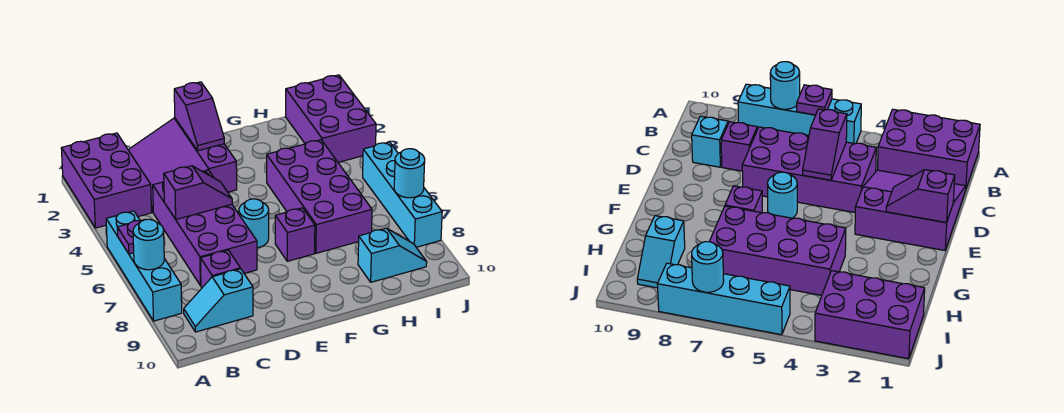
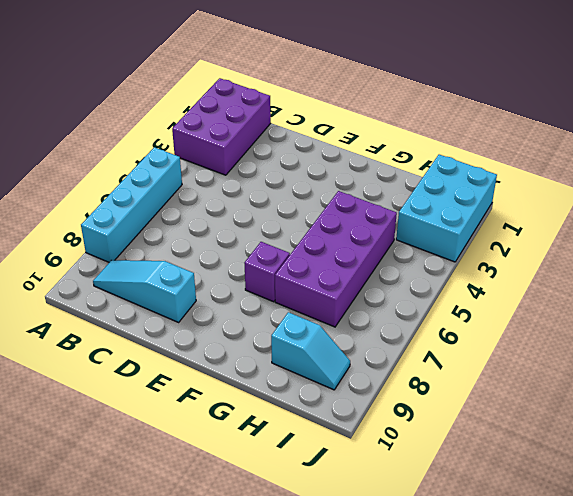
cyan slope B9:D9 level 1 top D -> cyan slope B9:C9 level 1 top C
cyan brick I1:J3 level 1 -> purple brick I1:J3 level 1
none -> purple slope C1:E3 level 1 top E
none -> purple brick C4:D7 level 1
none -> purple brick C8 level 1

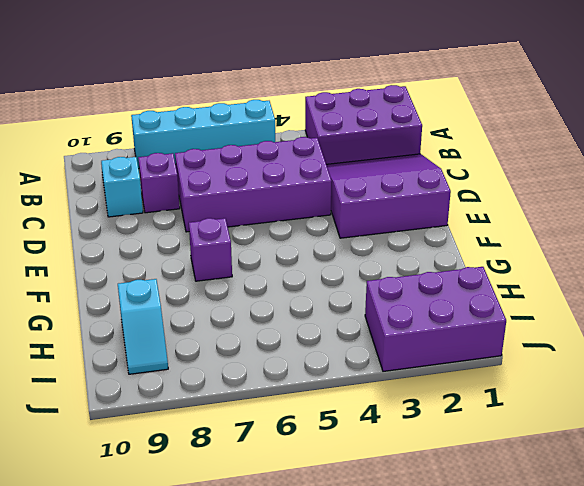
none -> cyan round brick E6 level 1
none -> purple brick G4:H7 level 1
none -> cyan brick J5:J8 level 1

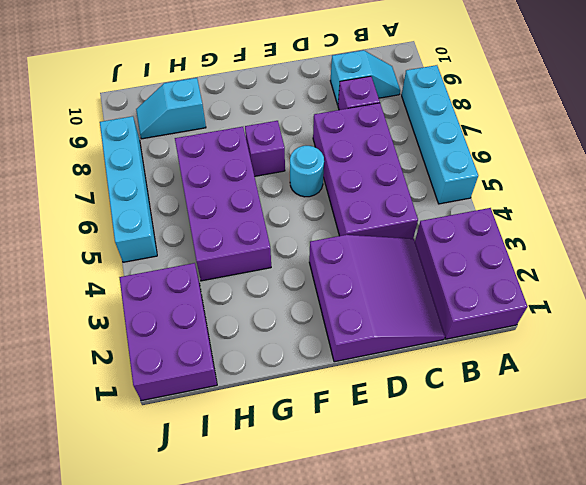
none -> purple plate A6 level 2
none -> cyan round brick A7 level 2
none -> purple slope C5:D5 level 2 top C

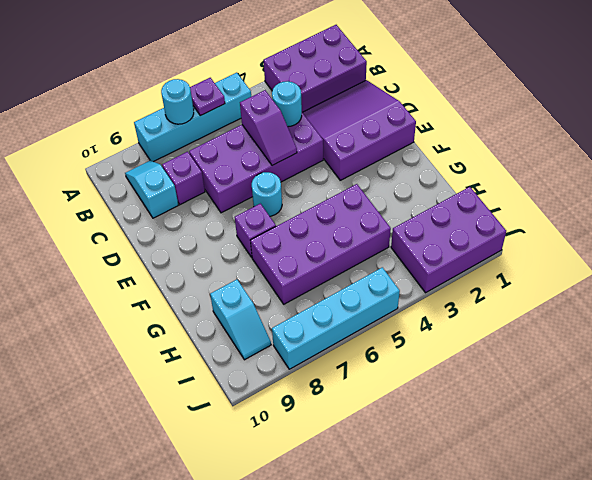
cyan round brick C4 level 2 -> cyan round brick J7 level 2
none -> purple slope E1:E2 level 2 top 1

